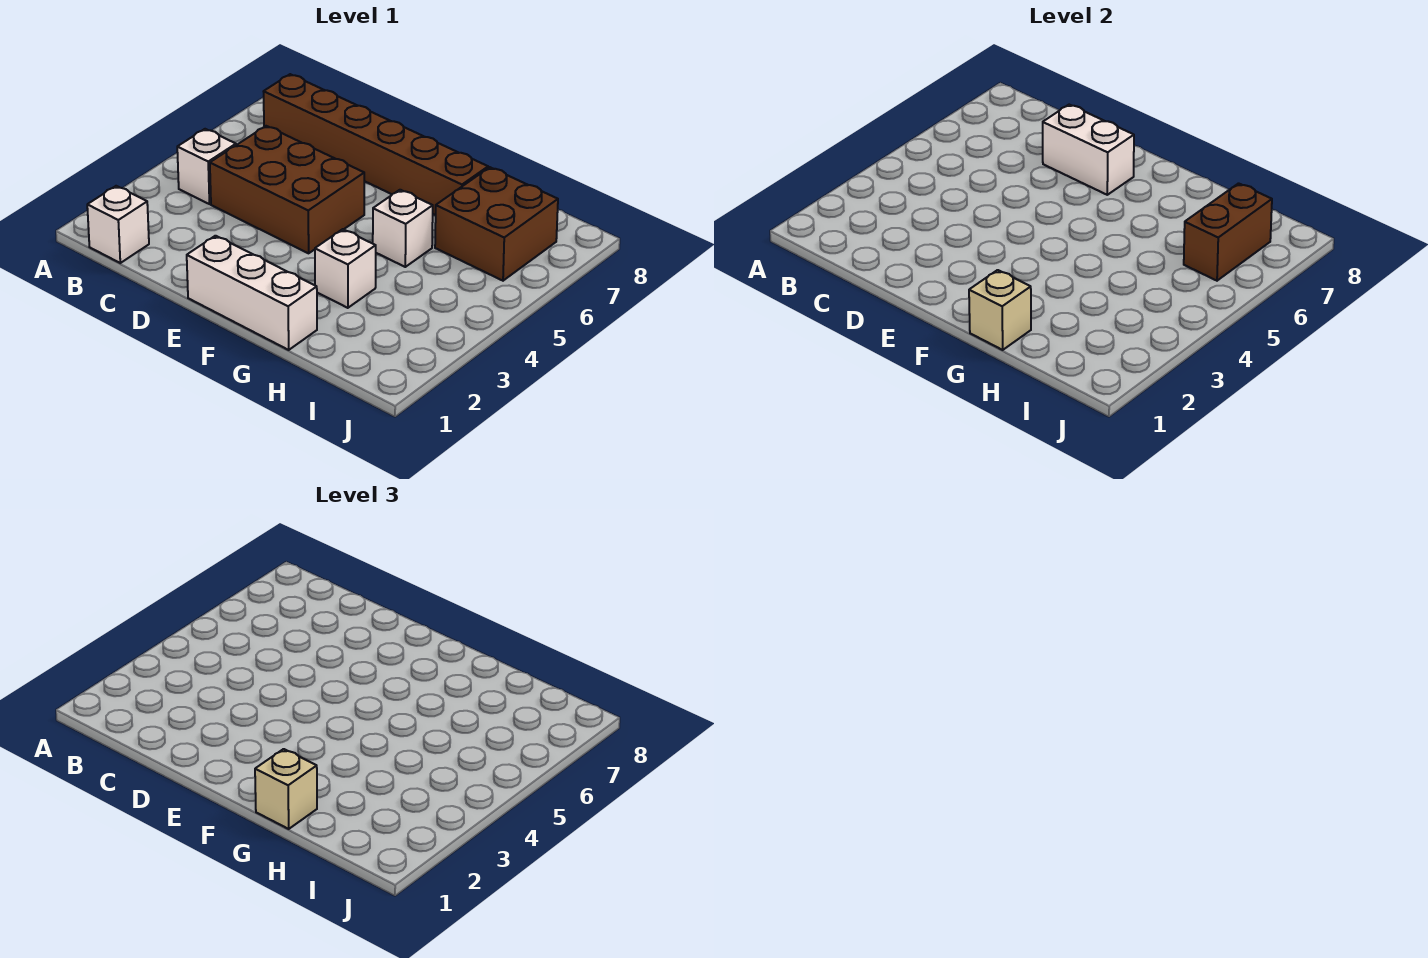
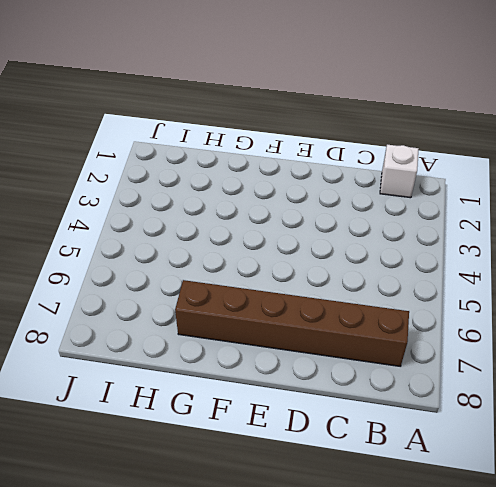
none -> white brick B4 level 1
none -> brown brick C4:E5 level 1
none -> white brick E1:G1 level 1

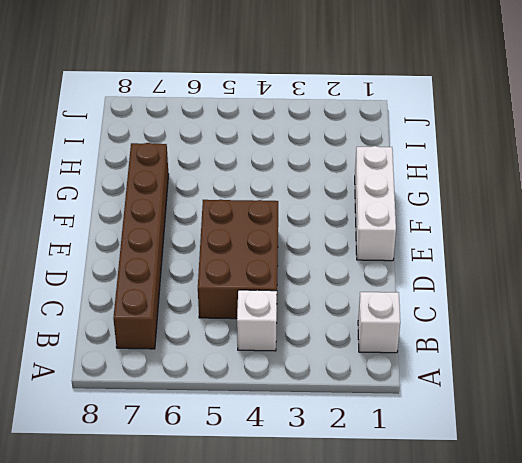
none -> white brick G3 level 1
none -> white brick G5 level 1
none -> brown brick H6:I7 level 1

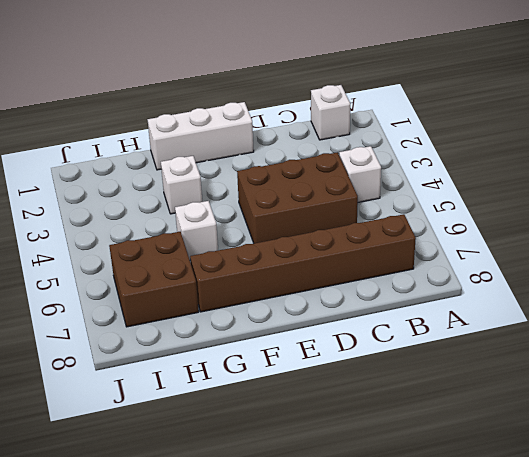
none -> white brick D7:E7 level 2
none -> tan brick G1 level 2
none -> brown brick I6:I7 level 2

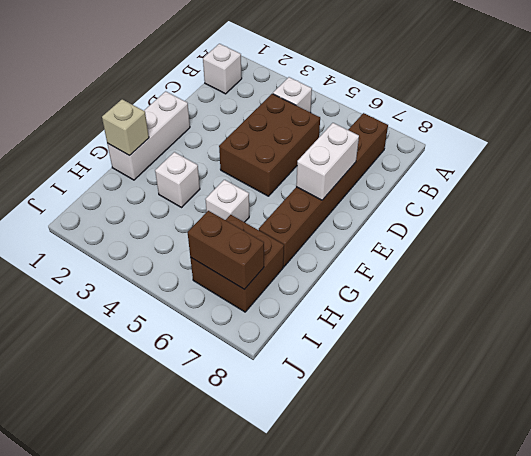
none -> tan brick G1 level 3

